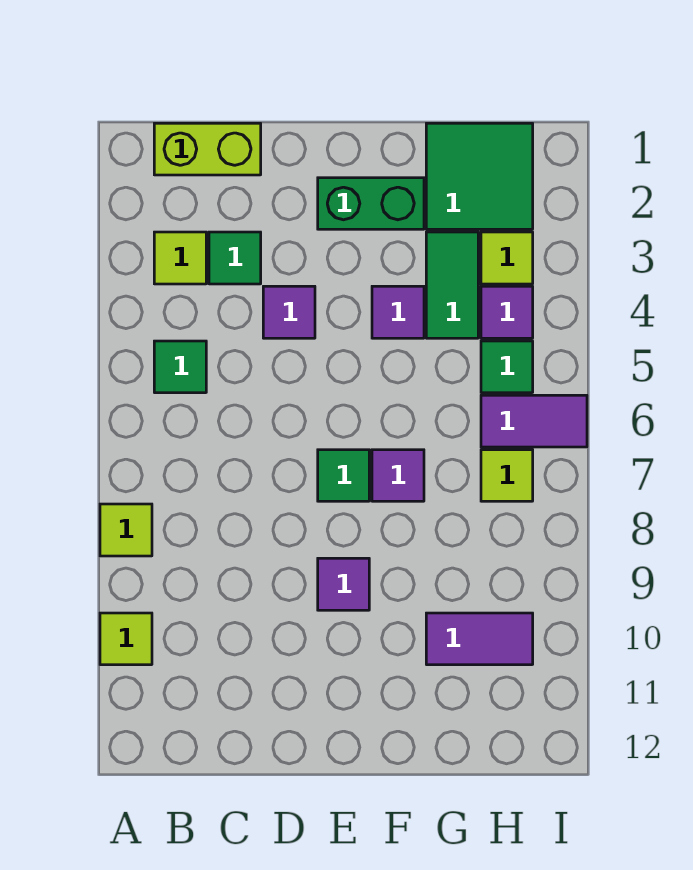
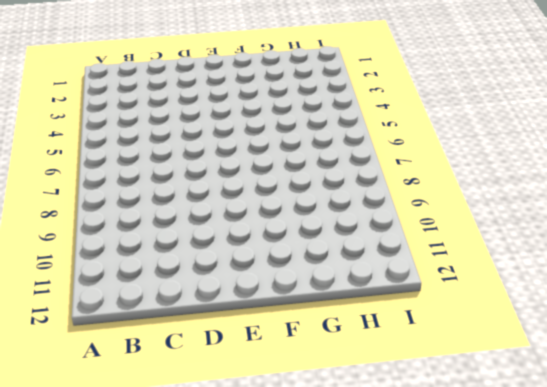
none -> lime tile A8 level 1
none -> lime tile A10 level 1
none -> lime brick B1:C1 level 1

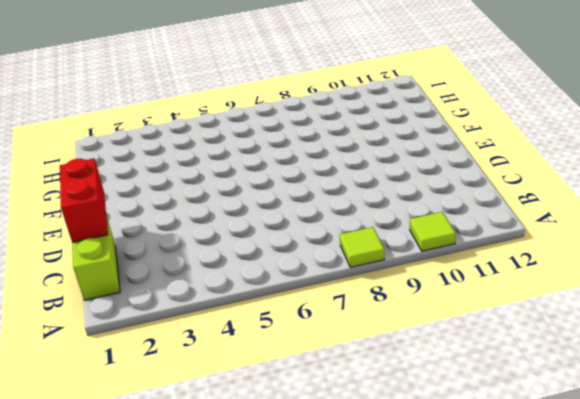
red brick C1:D1 level 2 -> none
none -> lime tile B3 level 1
none -> green tile B5 level 1
none -> green tile C3 level 1

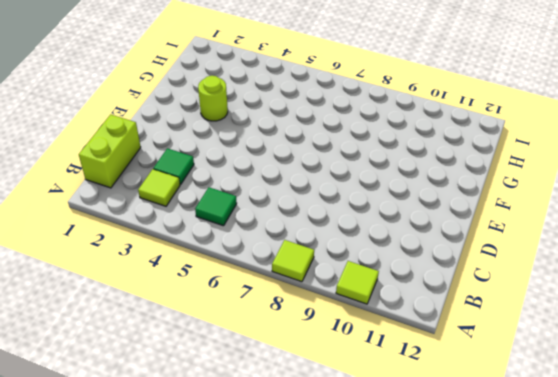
lime round brick F3 level 1 -> none
none -> purple tile D4 level 1
none -> green brick E2:F2 level 1
none -> green tile E7 level 1

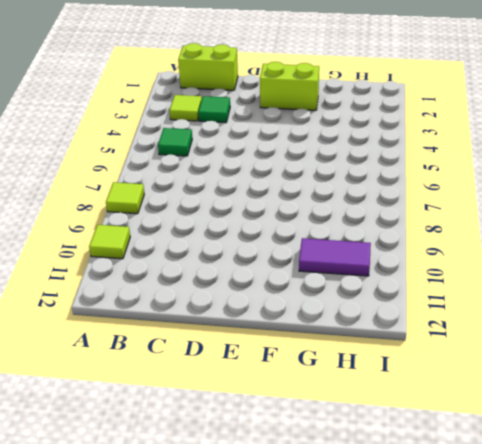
lime brick E2:F2 level 1 -> green brick E2:F2 level 1
none -> purple tile D4 level 1
none -> green tile E7 level 1
none -> purple tile E9 level 1

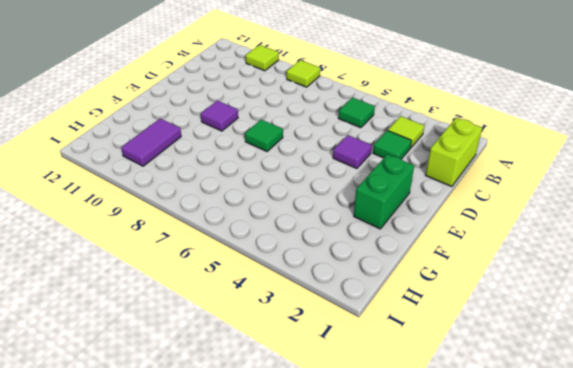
none -> purple tile F4 level 1
none -> purple tile F7 level 1
none -> green tile G1:H2 level 1

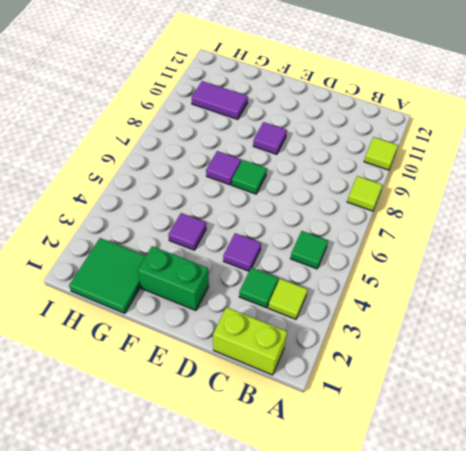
none -> green tile G3:G4 level 1
none -> lime tile H3 level 1
none -> purple tile H4 level 1

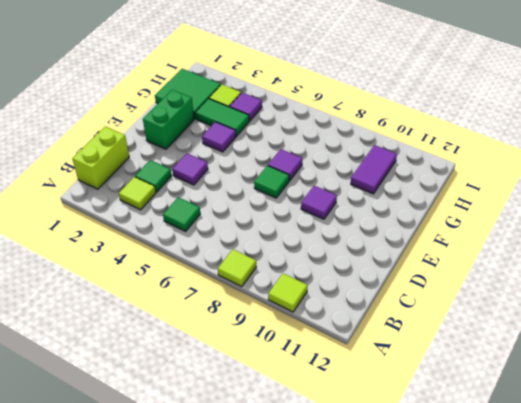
none -> green tile H5 level 1
none -> purple tile H6:I6 level 1
none -> lime tile H7 level 1

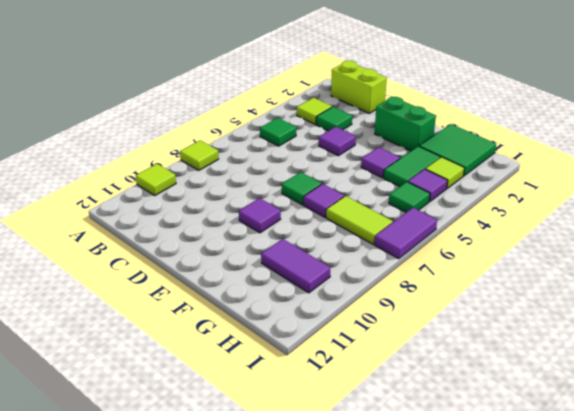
lime tile G7:H7 level 1 -> lime tile H7 level 1
purple tile I6:I7 level 1 -> purple tile H6:I6 level 1

